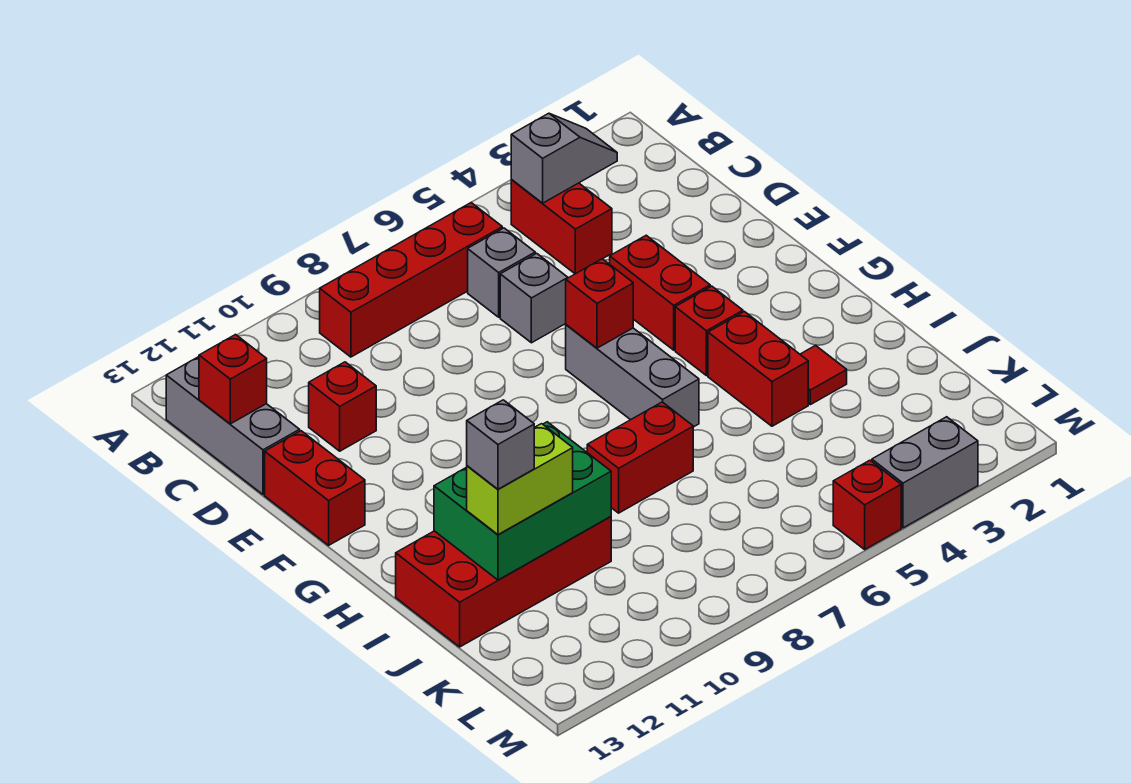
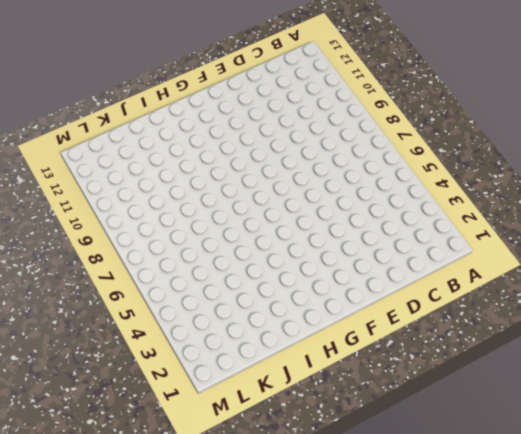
none -> red brick B4:C4 level 1
none -> red brick B6:B9 level 1
none -> grey brick B13:D13 level 1

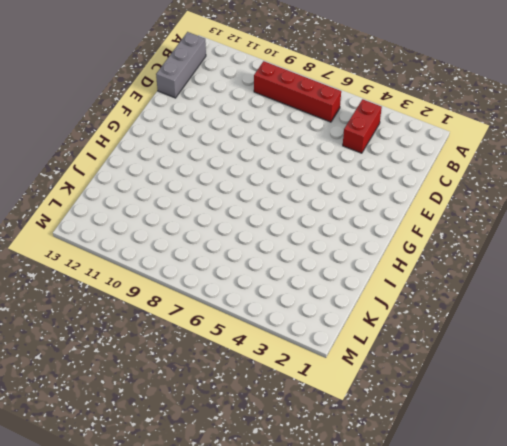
none -> grey brick C6 level 1
none -> grey brick D6 level 1
none -> red brick D11 level 1

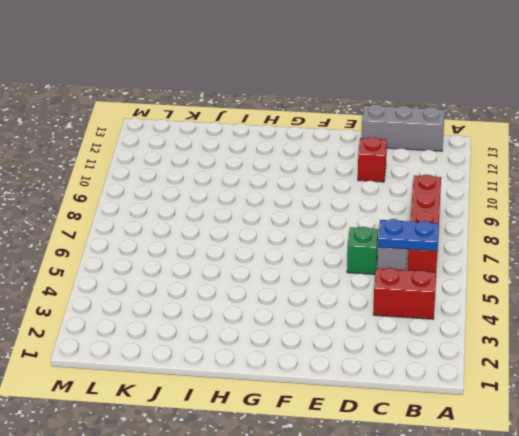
blue plate B6:C6 level 2 -> none
green brick D6 level 1 -> grey brick D6 level 1
none -> red brick E4:F4 level 1
none -> red brick E13:F13 level 1
none -> grey brick F6:H6 level 1

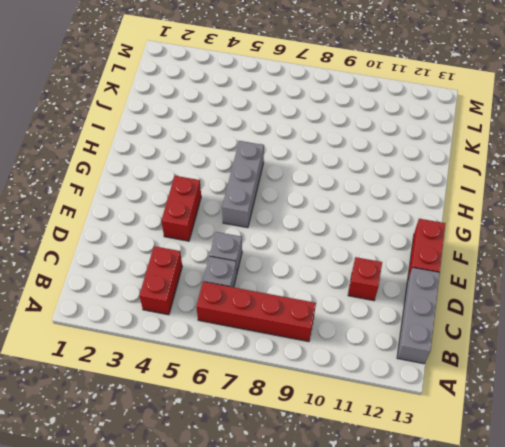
none -> red brick G4 level 1
none -> red brick H4:I4 level 1
none -> red tile I3 level 1

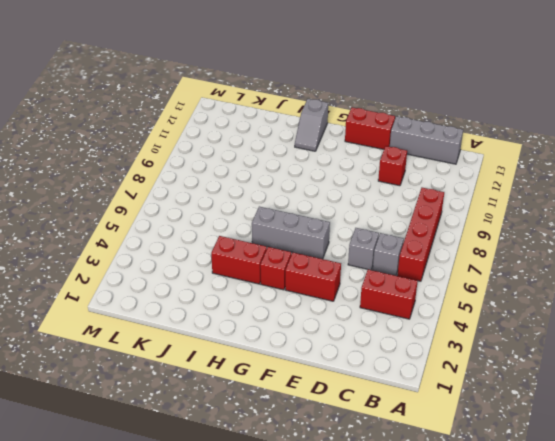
grey slope H12:H13 level 1 top 13 -> grey slope B3:B4 level 2 top 4
none -> red tile I3 level 1
none -> red brick I7:I8 level 1
none -> red brick I10:J13 level 1

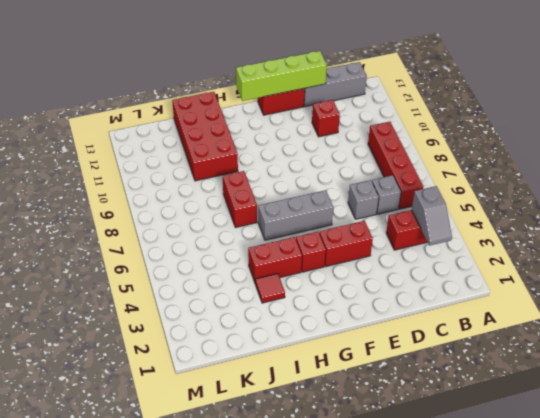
lime brick D13:G13 level 2 -> none
none -> grey brick M3:M4 level 1
none -> red brick M5 level 1
none -> red brick C13 level 2

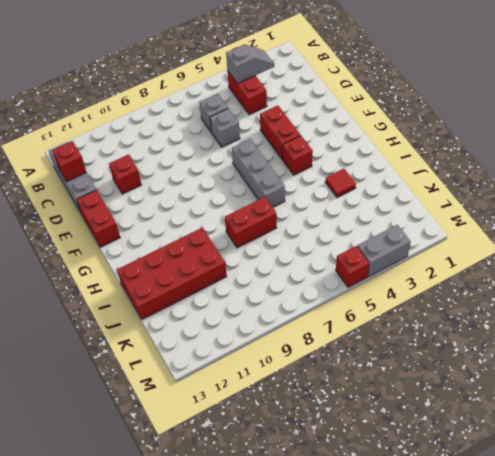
none -> red brick B6:B9 level 1
none -> red brick H4:I4 level 1
none -> red brick F6 level 2

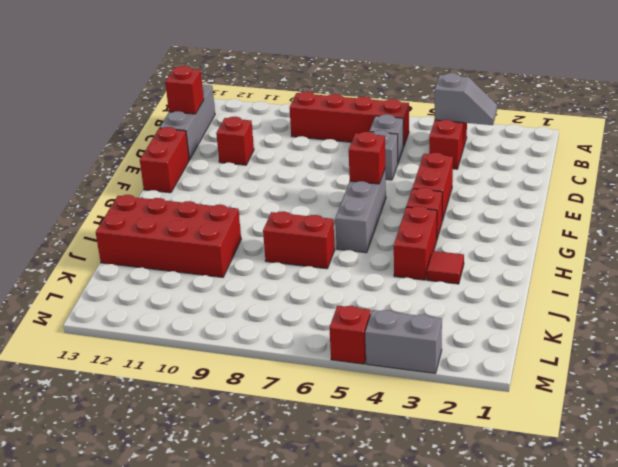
none -> green brick I10:J12 level 2
none -> lime brick J11:J12 level 3
none -> grey brick J12 level 4

